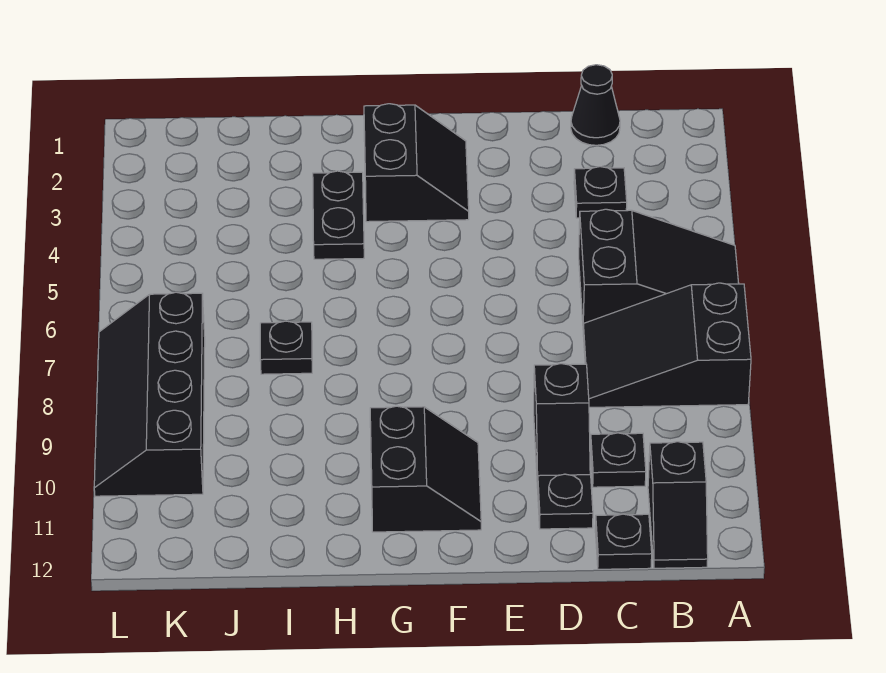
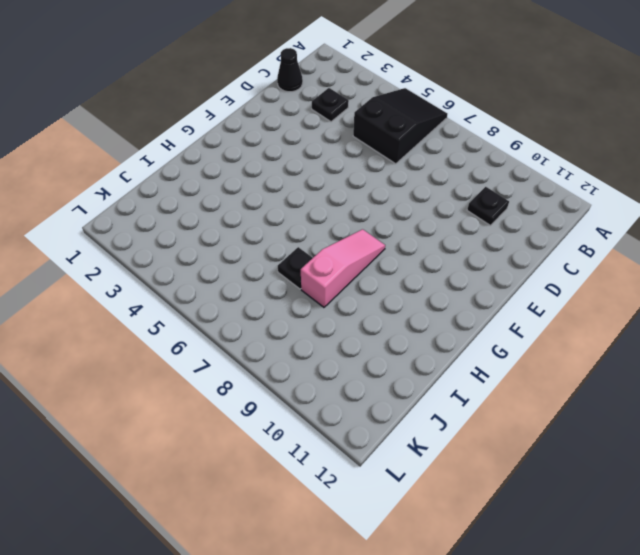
pink slope G8:I8 level 1 top I -> none
none -> black slope A7:C8 level 1 top A
none -> black slope B11:B12 level 1 top 11
none -> black plate C12 level 1

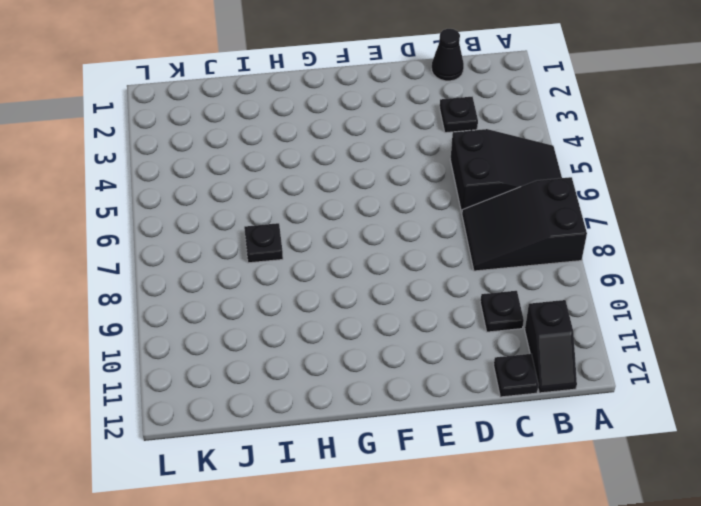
none -> black slope D9:D10 level 1 top 9
none -> black plate D11 level 1
none -> black slope F2:G3 level 1 top G

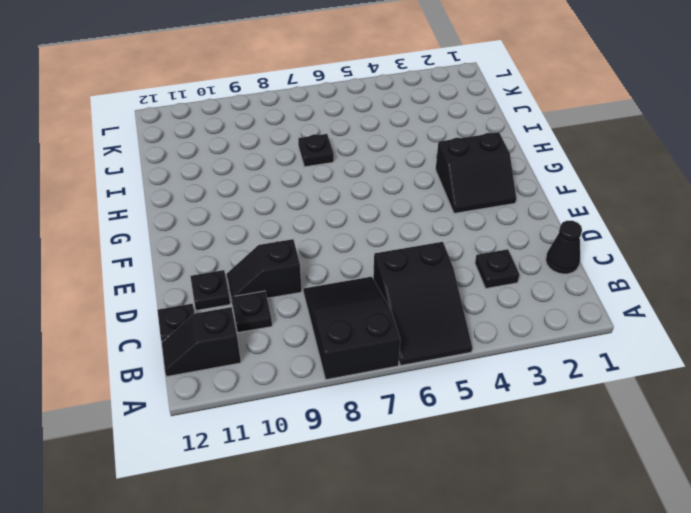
none -> black slope F10:G11 level 1 top G
none -> black plate H3:H4 level 1
none -> black slope K7:L10 level 1 top K

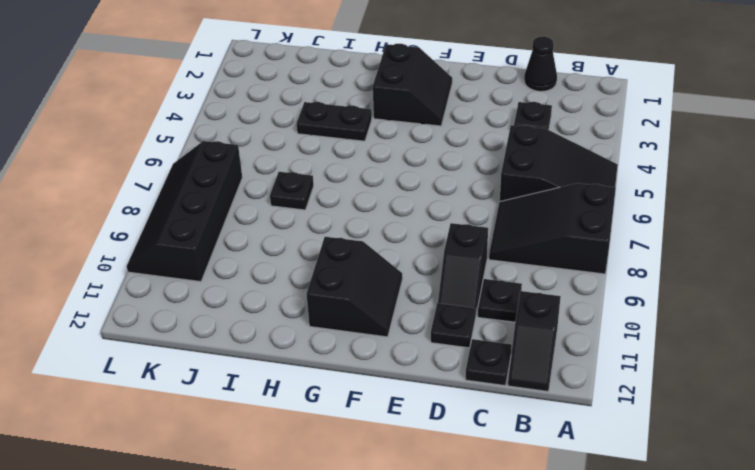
black plate H4:I4 level 1 -> black plate H3:H4 level 1

